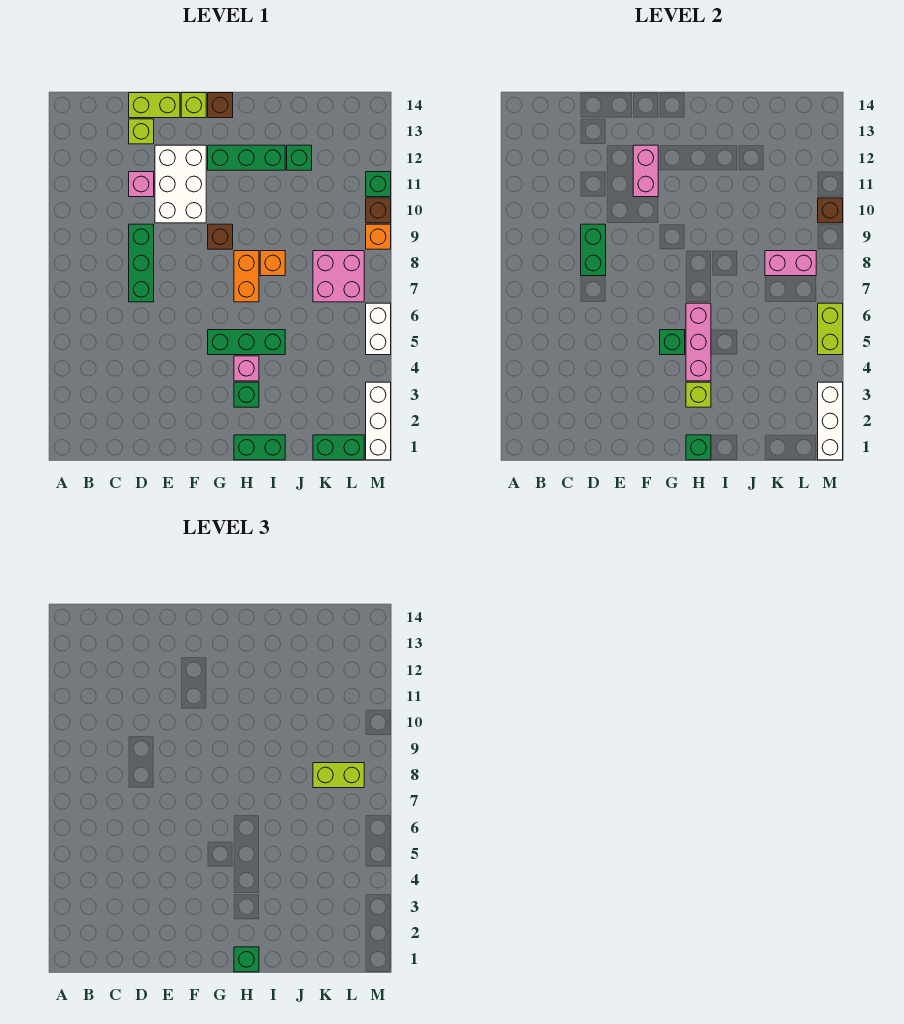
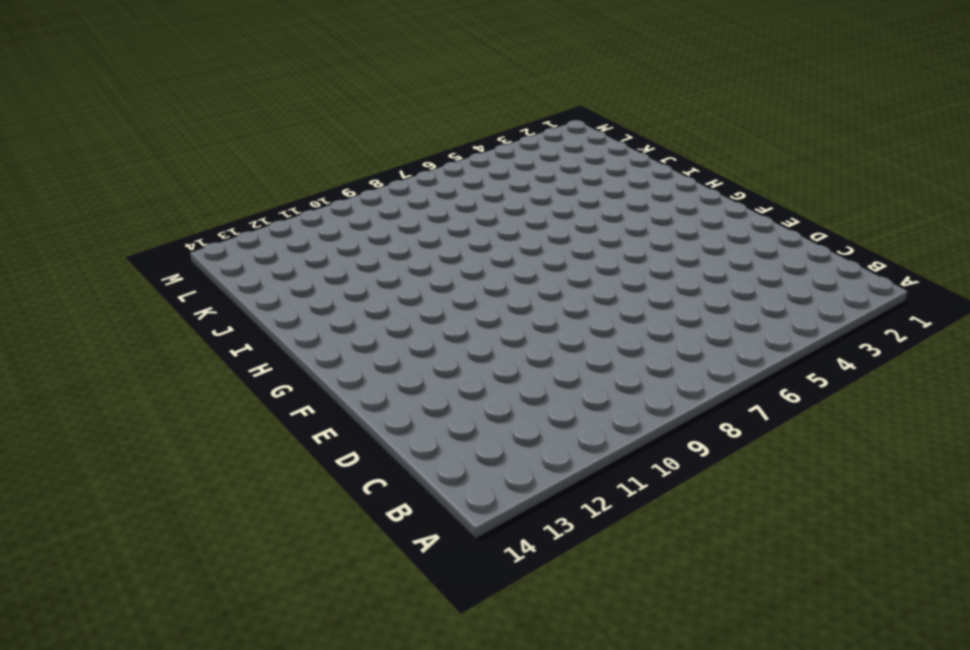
none -> green brick D7:D9 level 1
none -> pink brick D11 level 1
none -> lime brick D13 level 1
none -> lime brick D14:E14 level 1

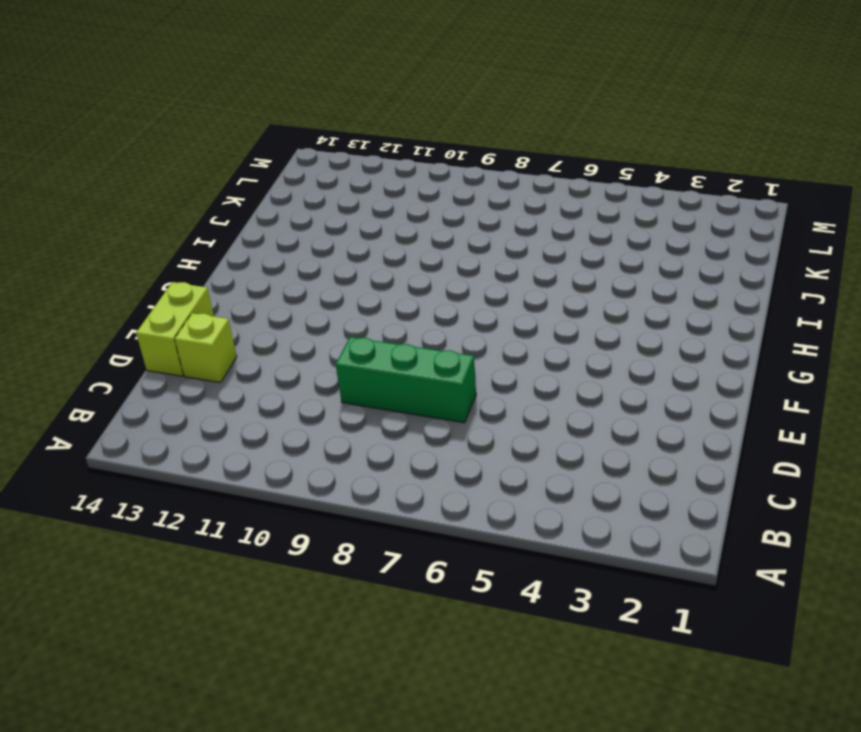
none -> pink brick D11 level 1
none -> white brick E10:F12 level 1
none -> lime brick F14 level 1
none -> green brick G5:I5 level 1

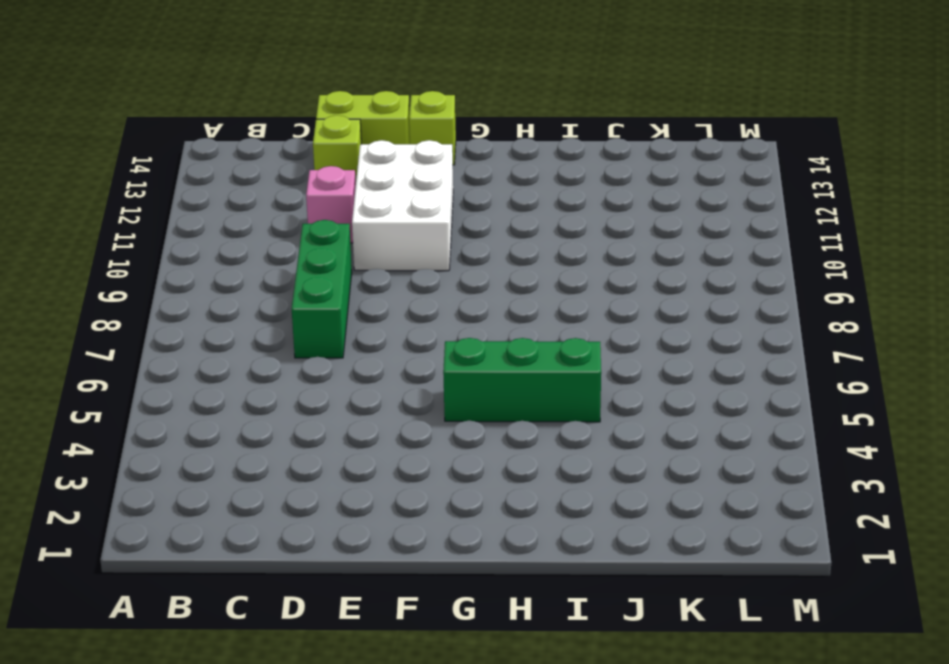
none -> brown brick G9 level 1
none -> green brick G12:I12 level 1
none -> brown brick G14 level 1
none -> green brick H1:I1 level 1

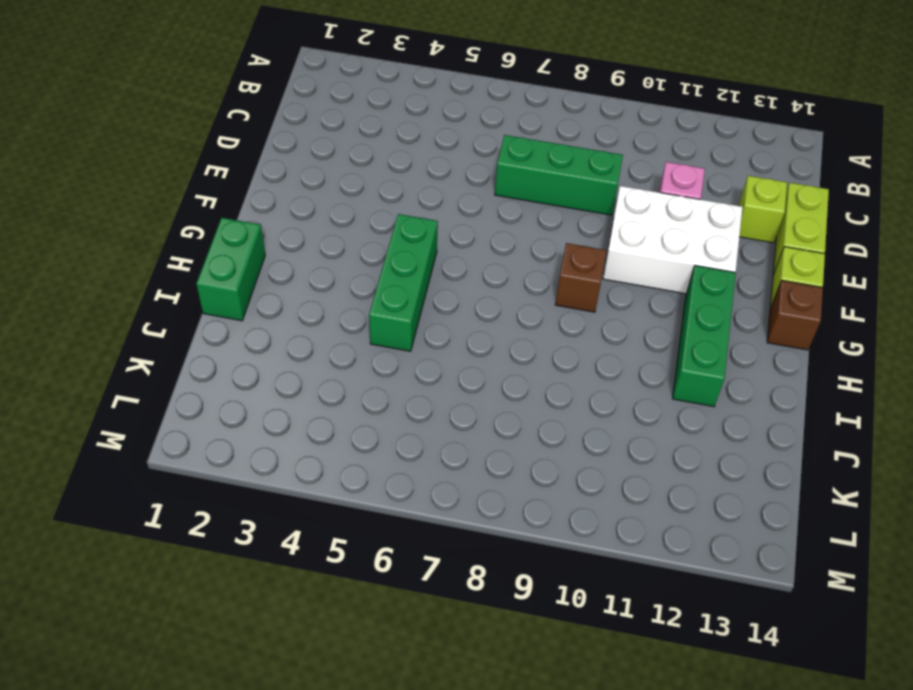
none -> green brick H3 level 1
none -> pink brick H4 level 1
none -> orange brick H7:H8 level 1
none -> orange brick I8 level 1

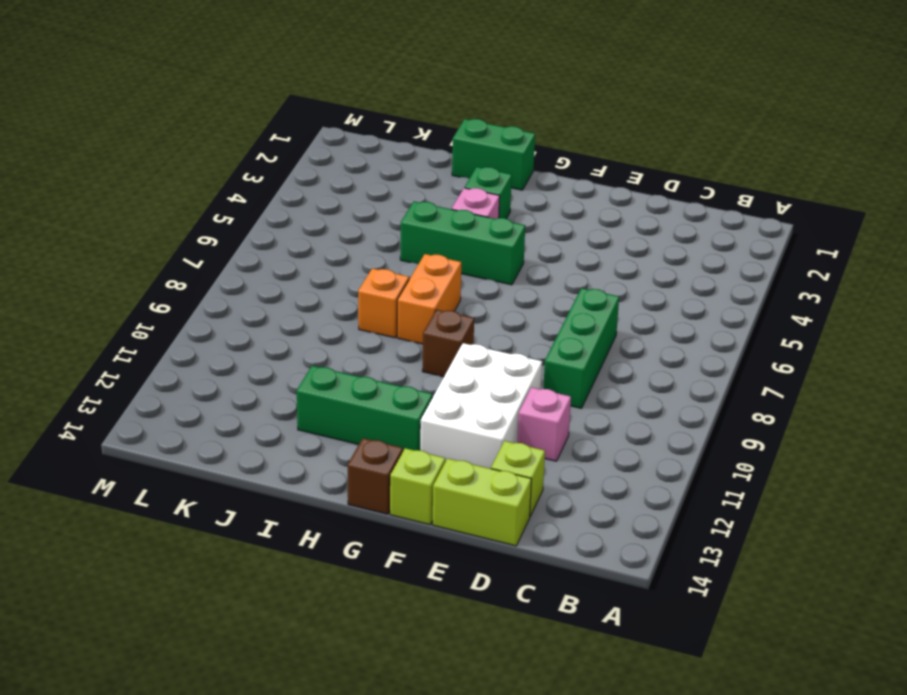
none -> green brick J12 level 1
none -> green brick K1:L1 level 1
none -> pink brick K7:L8 level 1
none -> white brick M1:M3 level 1

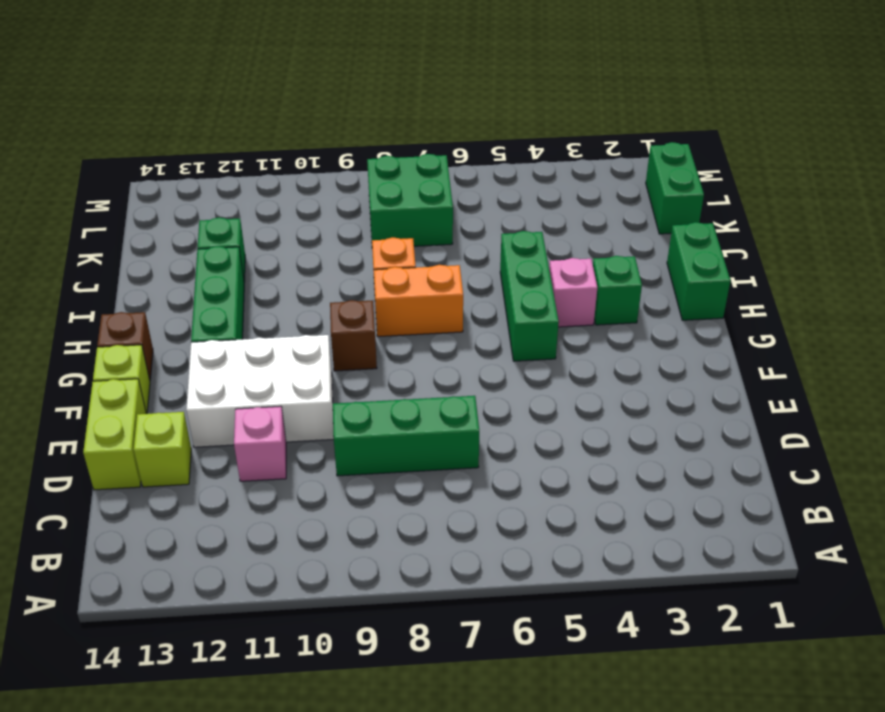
green brick K7:L8 level 1 -> pink brick K7:L8 level 1
none -> white brick M1:M3 level 1
none -> white brick M5:M6 level 1
none -> orange brick M9 level 1
none -> brown brick M10 level 1

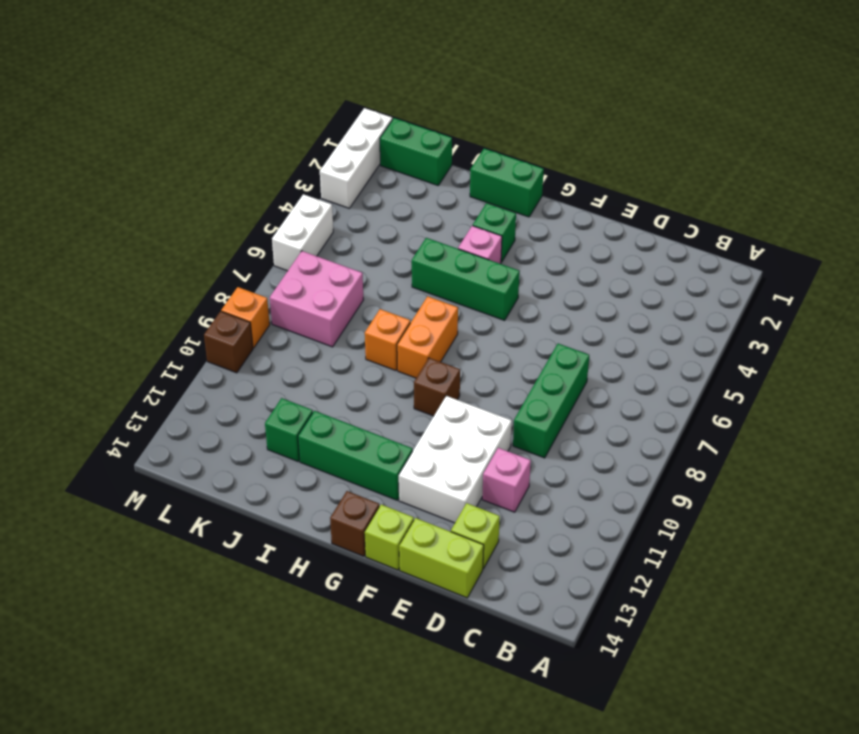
none -> green brick M11 level 1
none -> green brick D8:D9 level 2
none -> pink brick F11:F12 level 2
none -> green brick G5 level 2

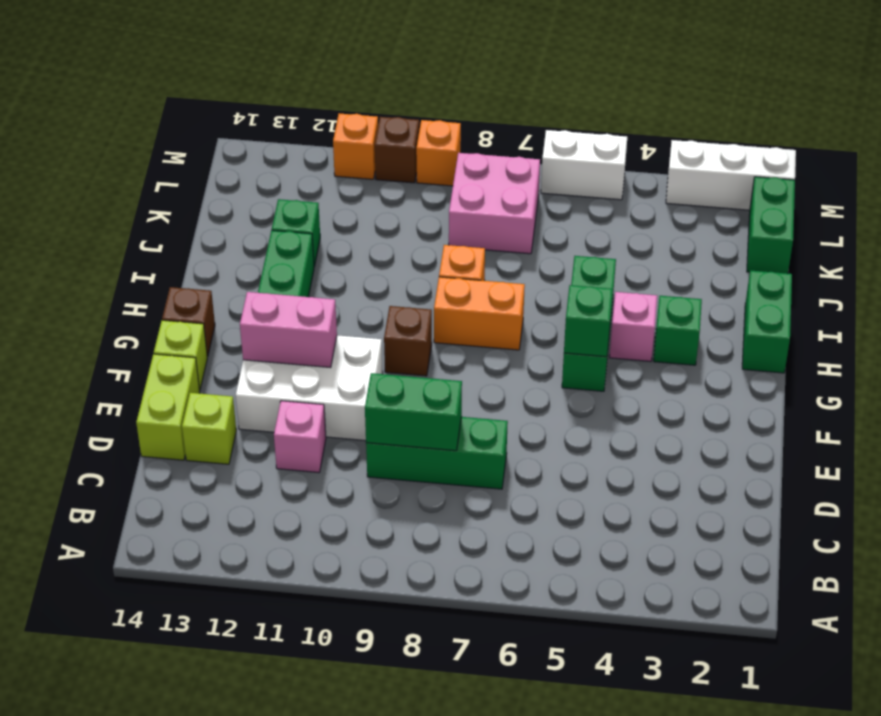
orange brick M11 level 1 -> green brick M11 level 1
none -> green brick H1 level 2
none -> lime brick H3 level 2
none -> pink brick H4:H6 level 2
none -> pink brick K8:L8 level 2

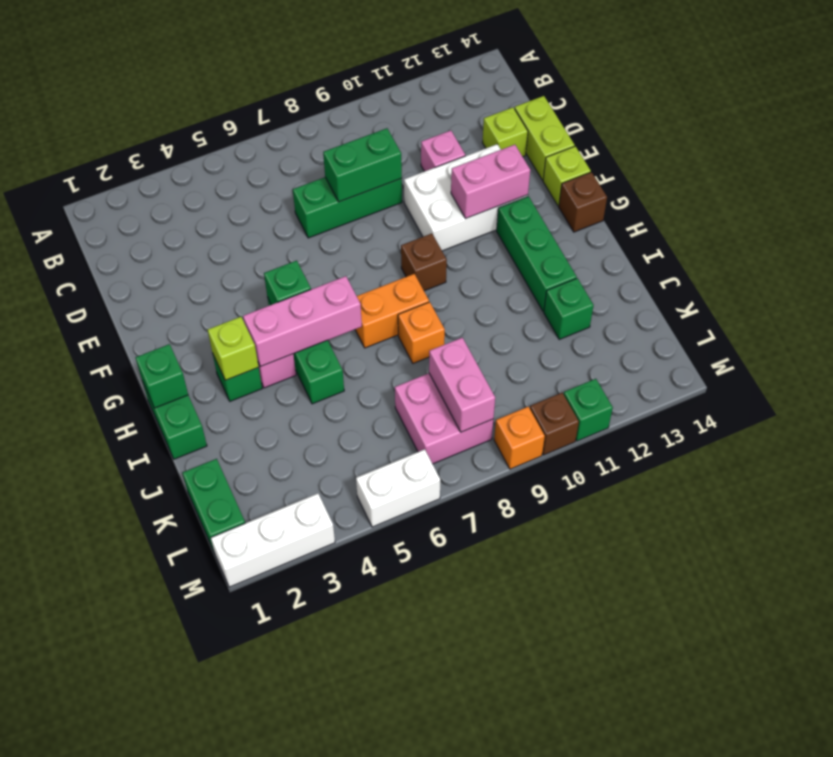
none -> white brick M1:M3 level 2
none -> lime brick M5:M6 level 2
none -> brown brick M10 level 2
none -> green brick H1 level 3

